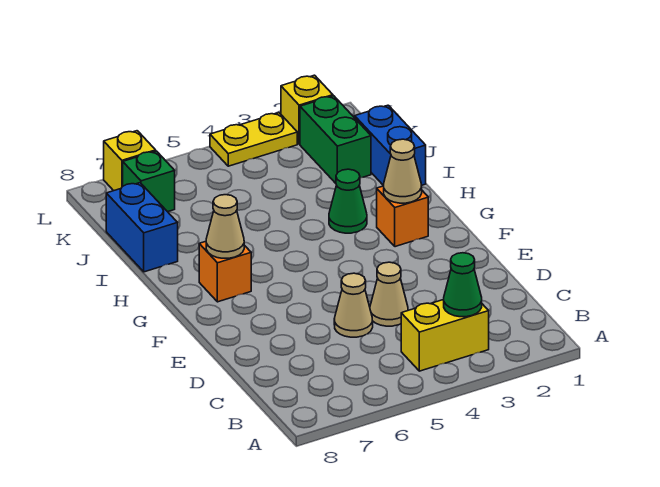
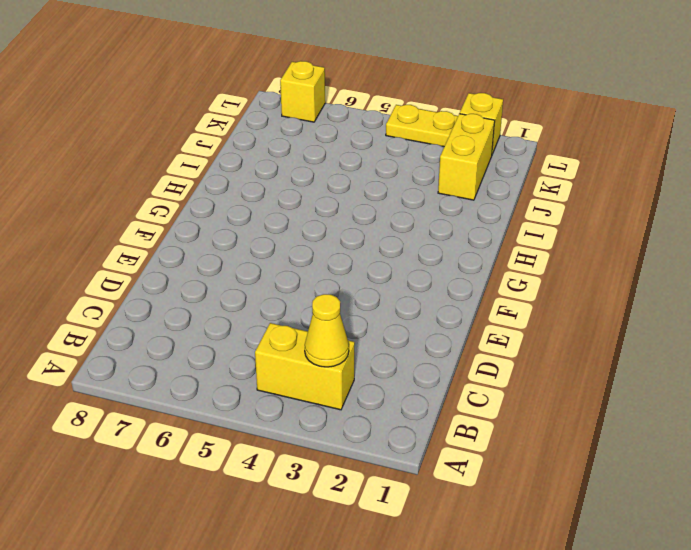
yellow cone B3 level 2 -> green cone B3 level 2
yellow brick J2:K2 level 1 -> green brick J2:K2 level 1
none -> tan cone D4 level 1
none -> tan cone D5 level 1
none -> orange brick G2 level 1

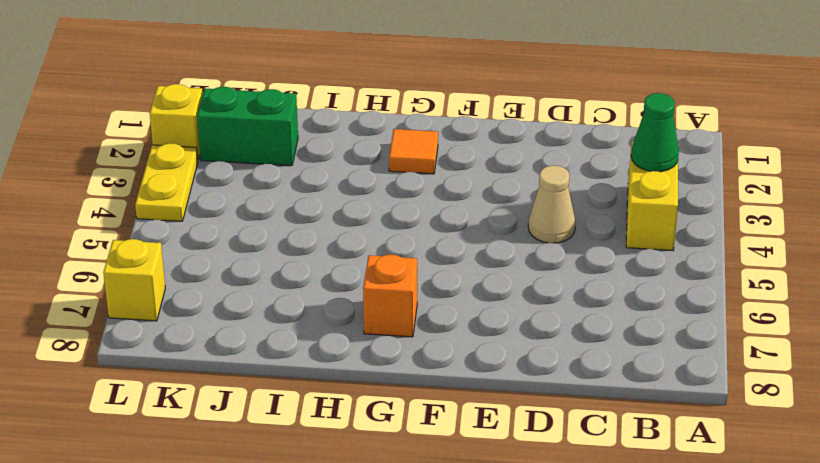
orange tile G2 level 1 -> orange brick G2 level 1
none -> tan cone D5 level 1
none -> green cone H3 level 1
none -> blue brick I1:J1 level 1

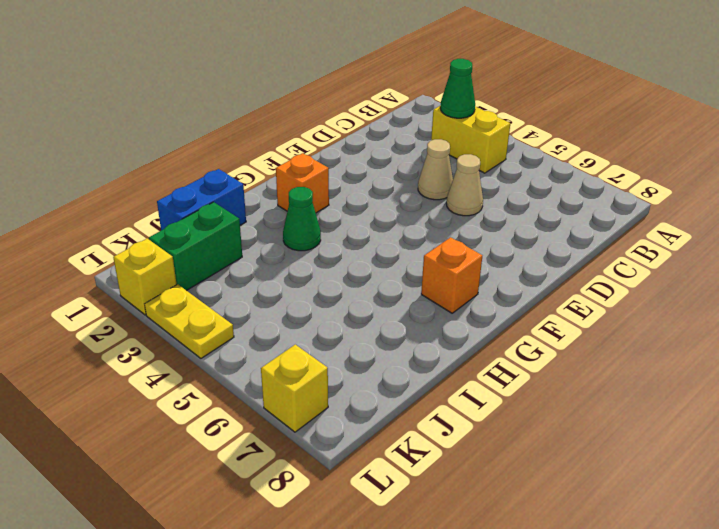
none -> blue brick I8:J8 level 1
none -> green brick K7 level 1
none -> tan cone G2 level 2

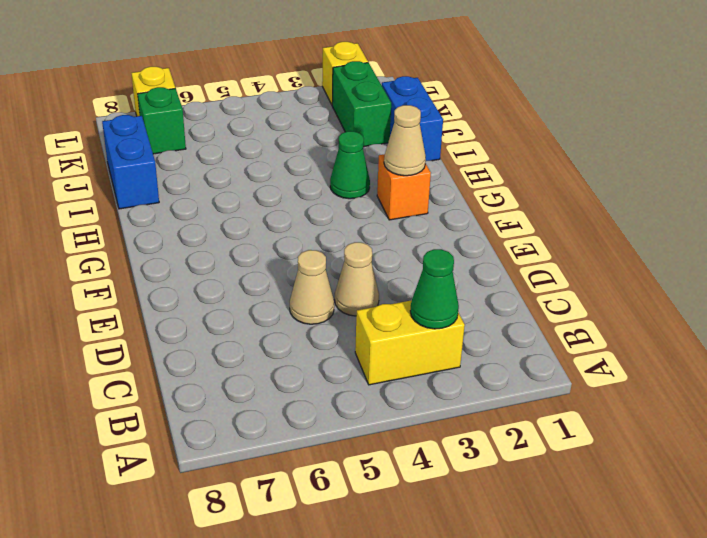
none -> orange brick G7 level 1
none -> yellow plate L3:L4 level 1
none -> tan cone G7 level 2

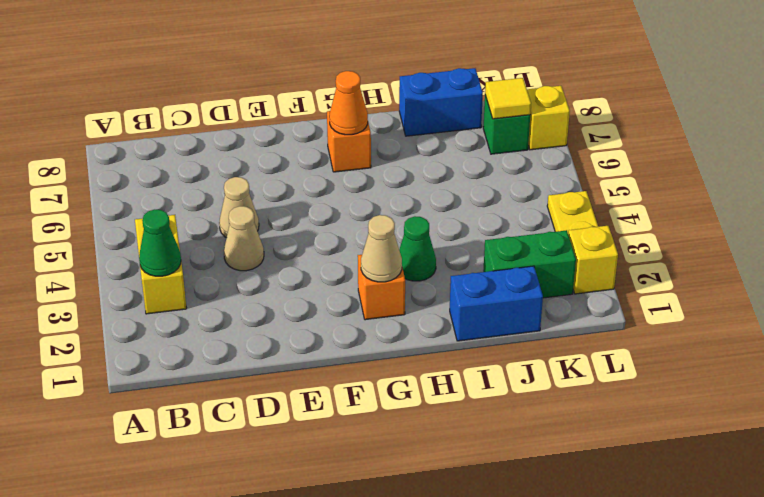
orange cone G7 level 2 -> tan cone G7 level 2
yellow tile K7 level 2 -> none

